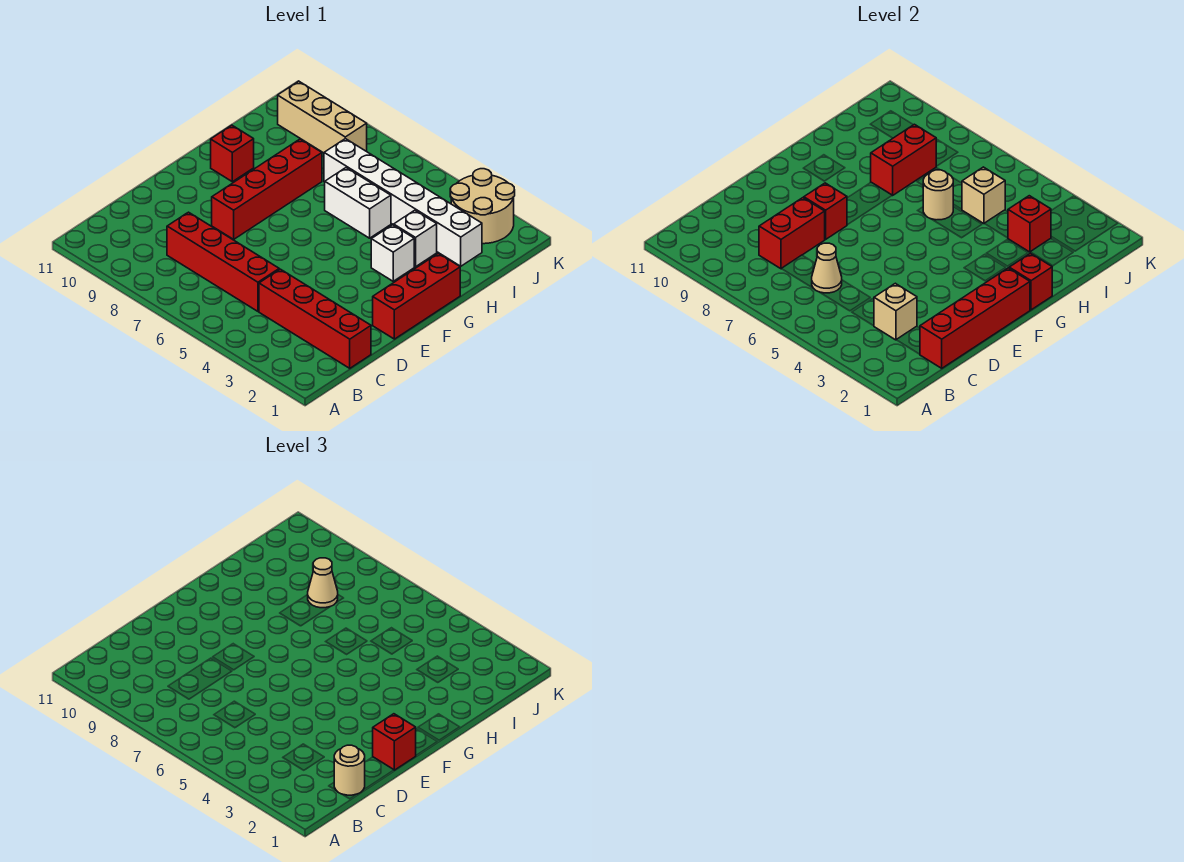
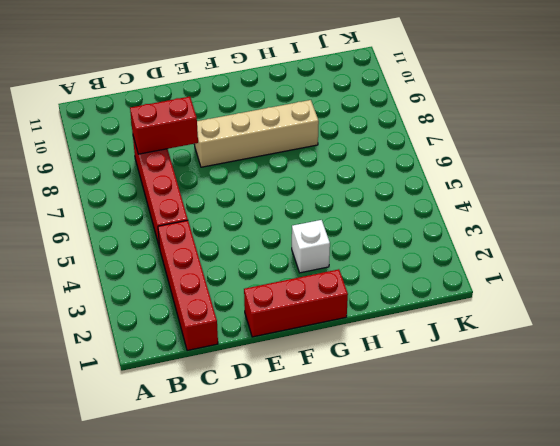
tan brick E8:H8 level 1 -> red brick E8:H8 level 1
none -> red brick G10 level 1
none -> white brick H3 level 1
none -> white brick H5:H6 level 1

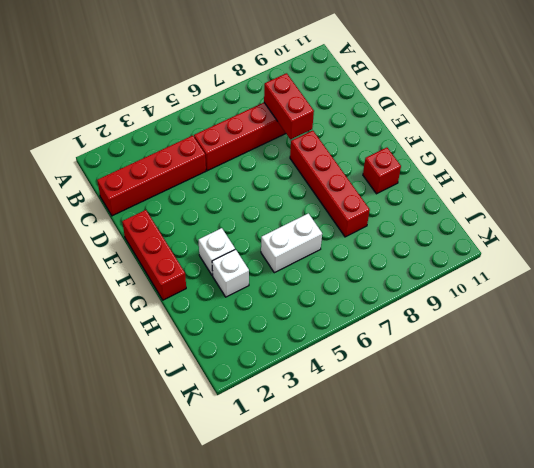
none -> white brick I2:I7 level 1
none -> tan round brick J2:K3 level 1
none -> tan brick J8:J10 level 1

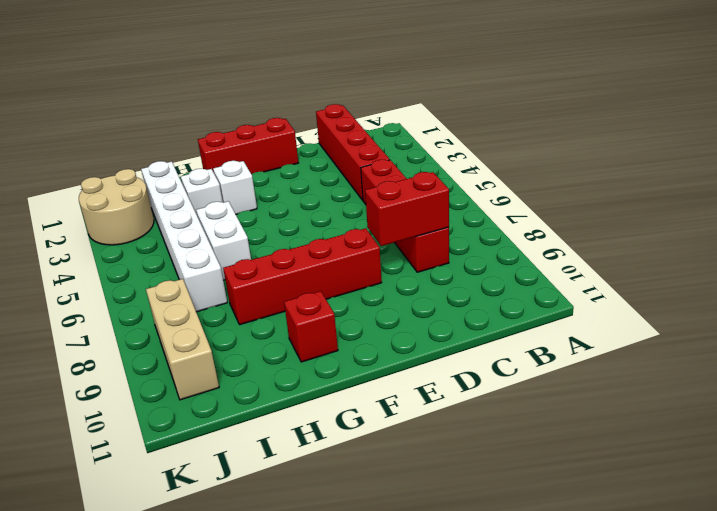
none -> red brick C1:F1 level 2
none -> tan brick C3 level 2
none -> tan cone C6 level 2

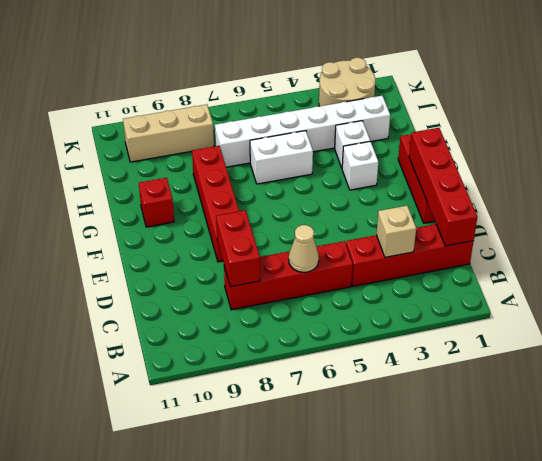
none -> red brick E8 level 2
none -> red brick G1 level 2
none -> tan round brick H6 level 2

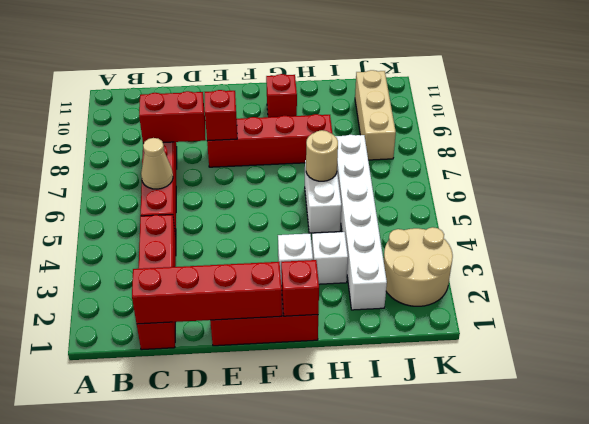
none -> tan brick C3 level 2
none -> red brick H8:I8 level 2
none -> red brick I3 level 2

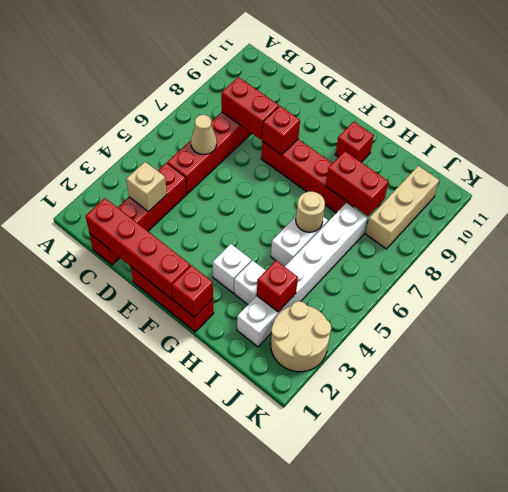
none -> tan brick I5 level 2
none -> tan round brick C1 level 3
none -> red brick E1 level 3

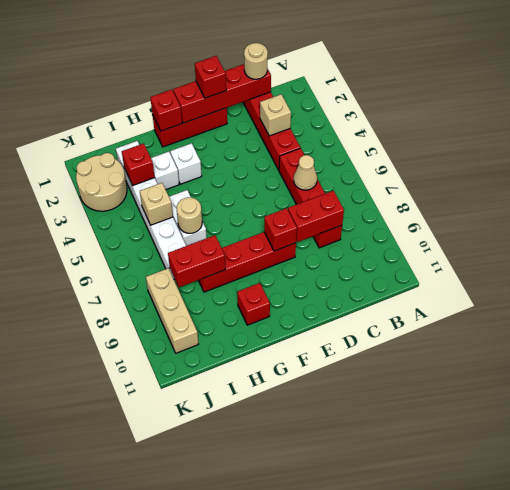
none -> tan cone I8 level 3

